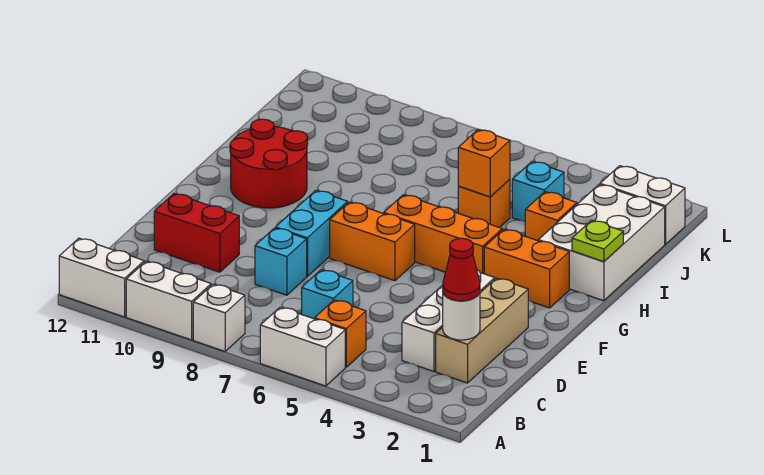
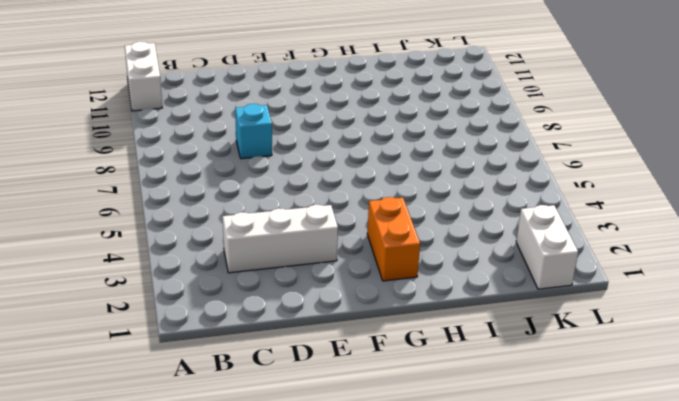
none -> white brick A5:A6 level 1
none -> white brick A8 level 1
none -> white brick A9:A10 level 1

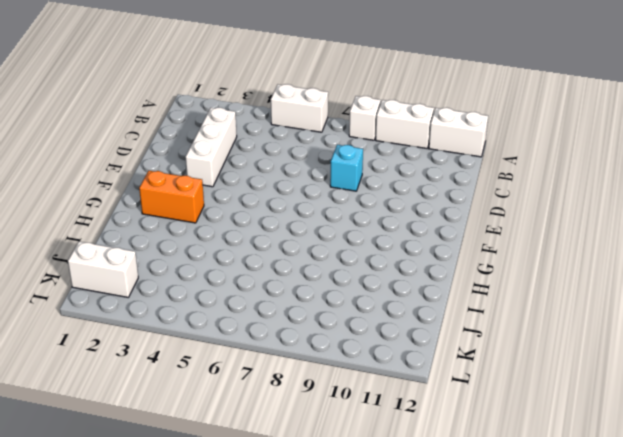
none -> orange brick B5 level 1
none -> tan brick C2:E2 level 1
none -> cyan brick C6 level 1

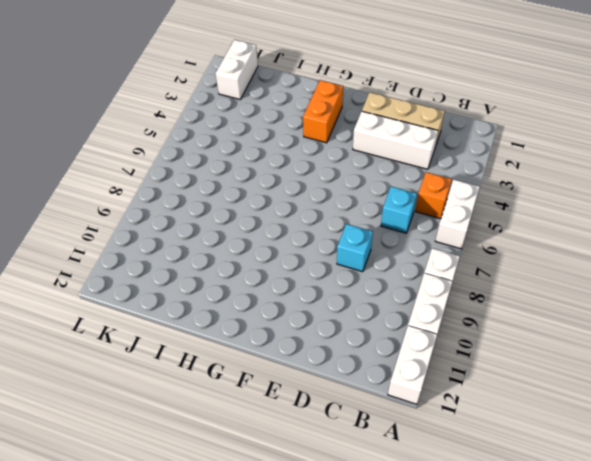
none -> red brick D10:D11 level 1
none -> cyan brick E8:F8 level 1
none -> orange brick F6:F7 level 1

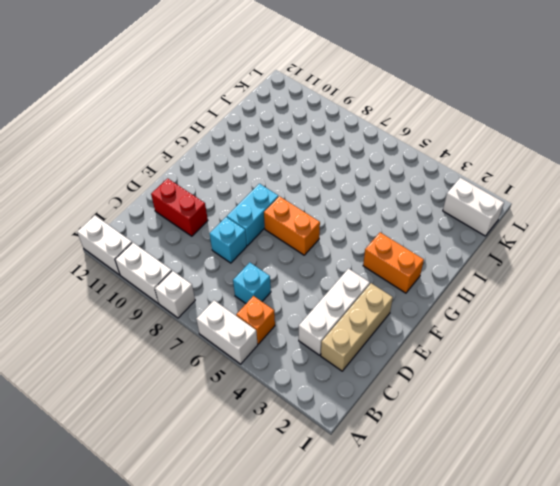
none -> orange brick G4:G6 level 1
none -> red round brick G10:H11 level 1
none -> white brick H1:J2 level 1

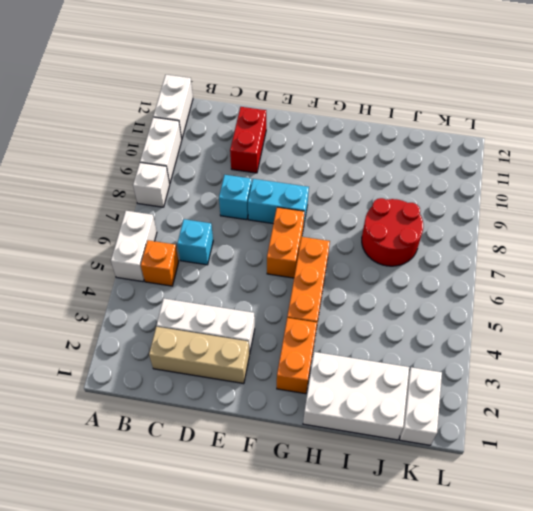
red round brick I7:J8 level 1 -> red round brick G10:H11 level 1
none -> orange brick I3 level 1
none -> orange brick I5 level 1
none -> cyan brick J4 level 1

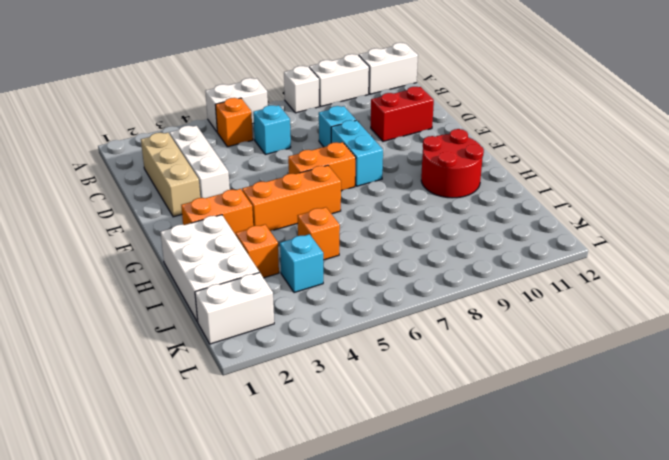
none -> white round brick C2 level 2
none -> lime plate H1 level 2
none -> orange brick I5 level 2

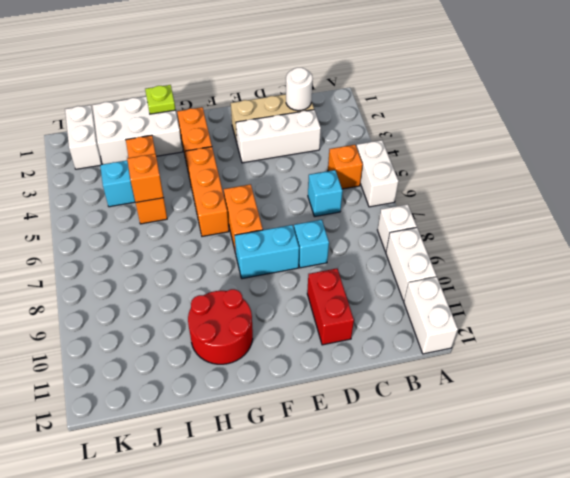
none -> red cone C2 level 3

